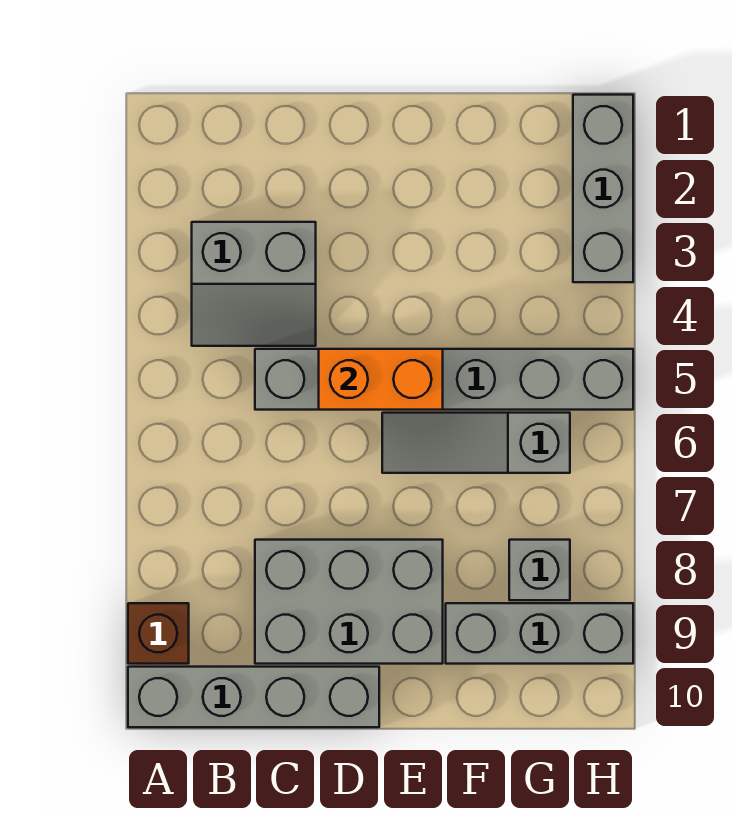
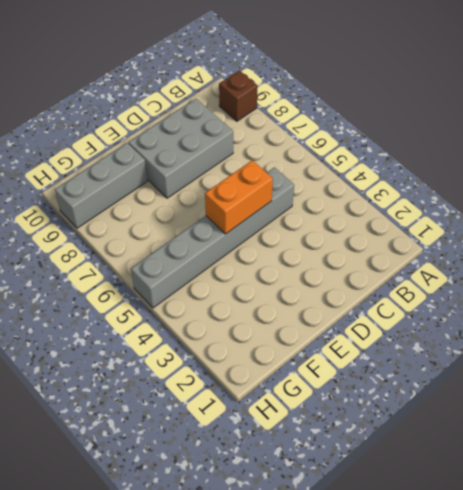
none -> grey brick A10:D10 level 1
none -> grey slope B3:C4 level 1 top 3

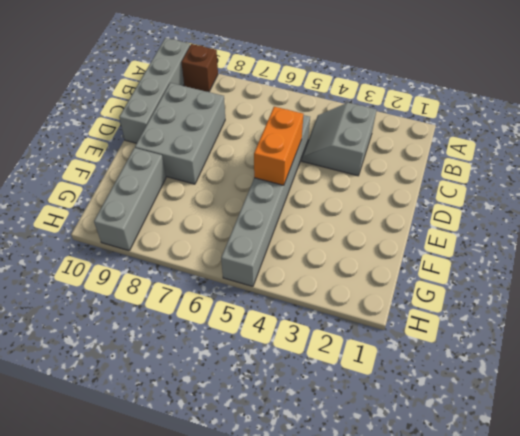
none -> grey slope E6:G6 level 1 top G
none -> grey brick G8 level 1

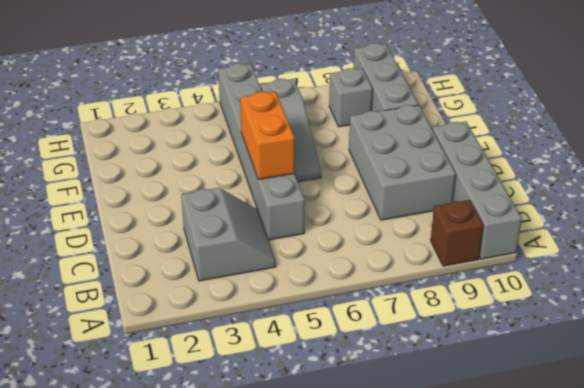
none -> grey brick H1:H3 level 1

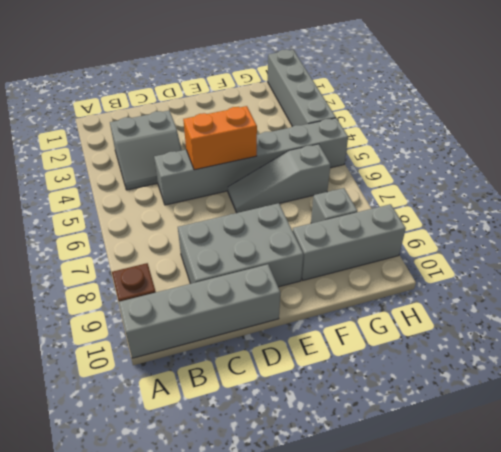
grey brick H1:H4 level 1 -> grey brick H1:H3 level 1

